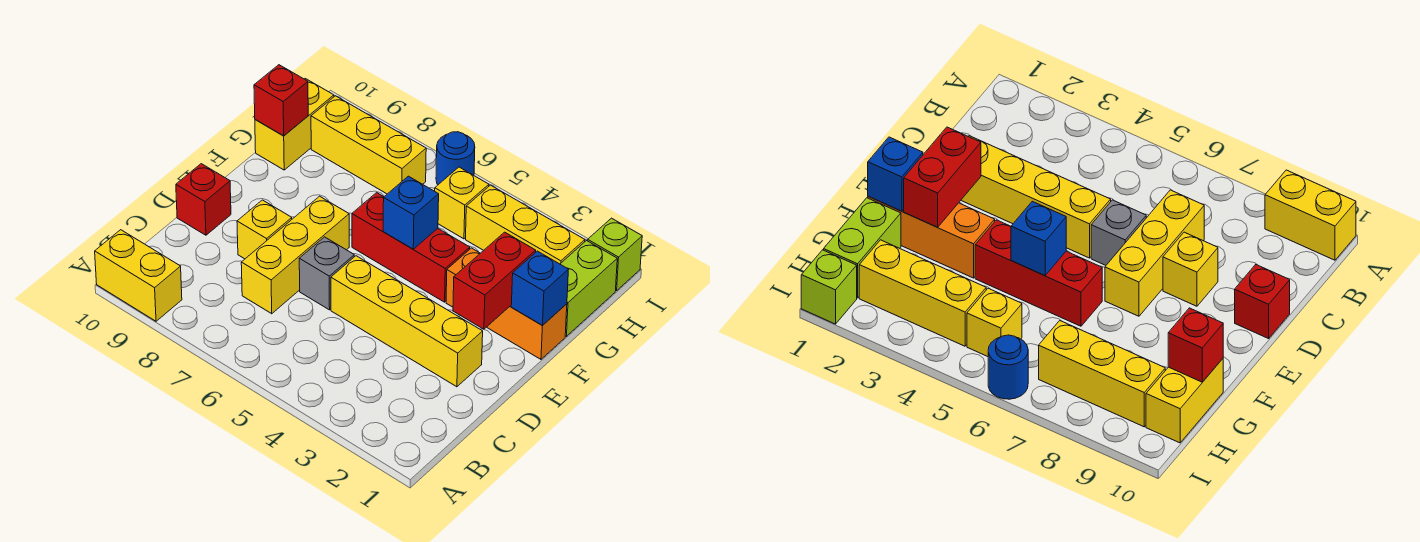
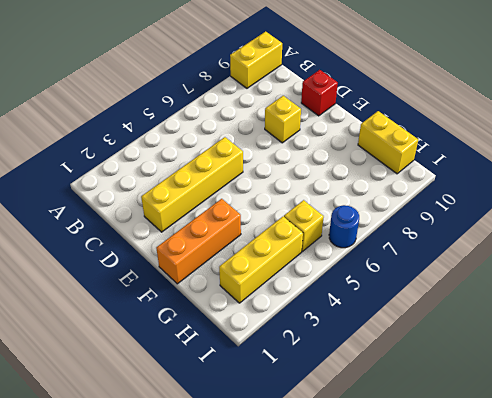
none -> yellow brick C7:E7 level 1
none -> grey brick D6 level 1
none -> red brick F4:F6 level 1

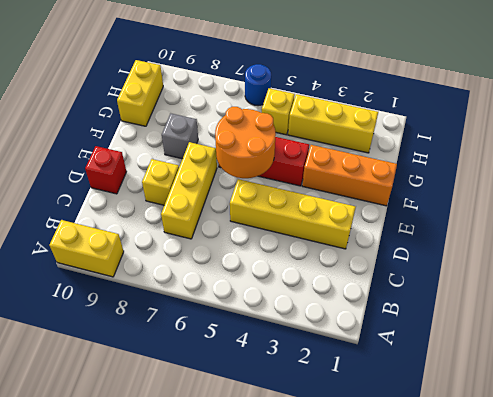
orange round brick E5:F6 level 2 -> blue brick F5 level 2
grey brick F8 level 1 -> grey brick D6 level 1
none -> lime brick G1:H1 level 1
none -> yellow brick H7:H9 level 1
none -> lime brick I1 level 1

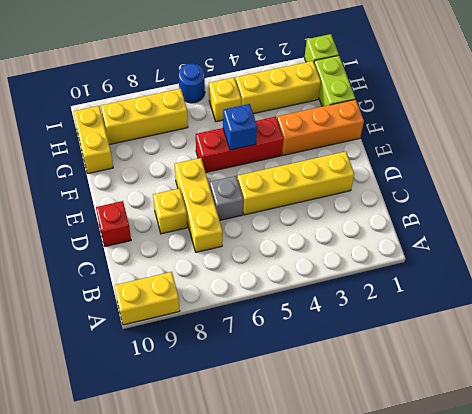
none -> red brick E2:F2 level 2
none -> blue brick F1 level 2
none -> red brick G10 level 2

